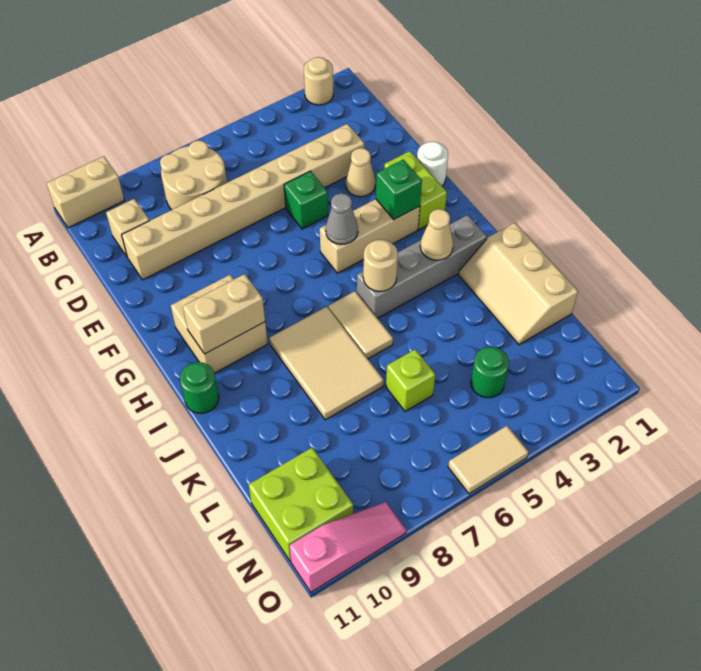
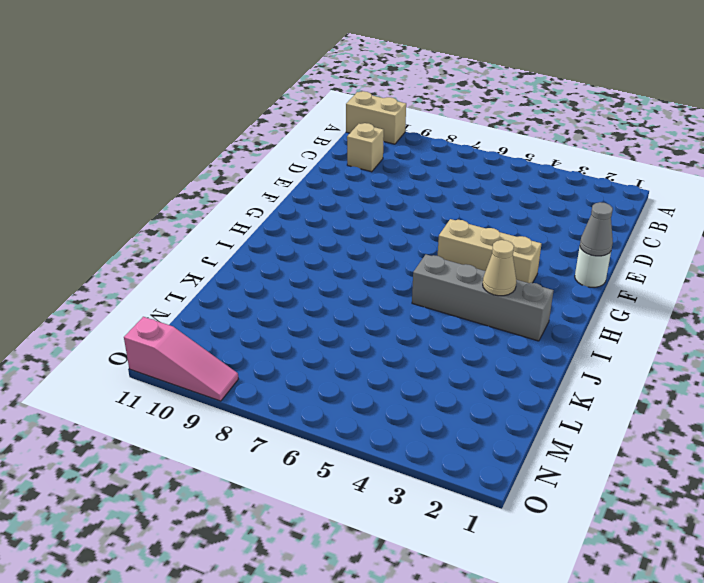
grey cone F1 level 2 -> grey cone G5 level 2
none -> tan round brick A2 level 1
none -> tan round brick B7:C8 level 1
none -> tan brick D3:D10 level 1

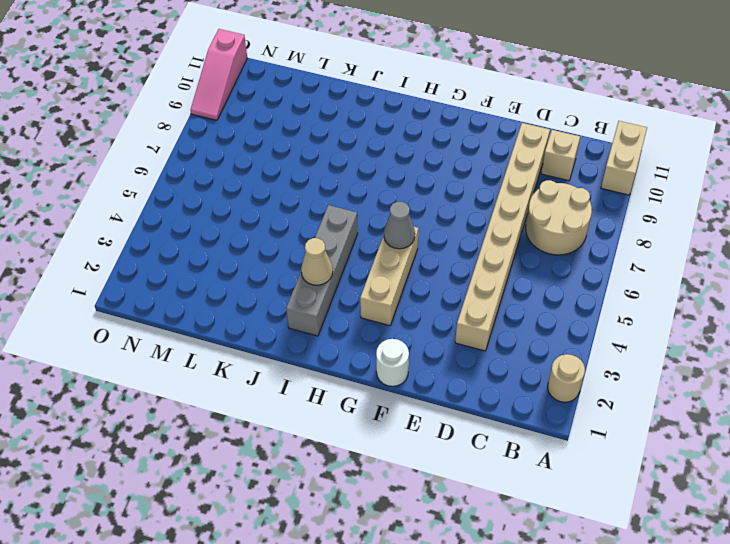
none -> tan cone E3 level 1
none -> green brick E5 level 1
none -> lime brick F2:G2 level 1

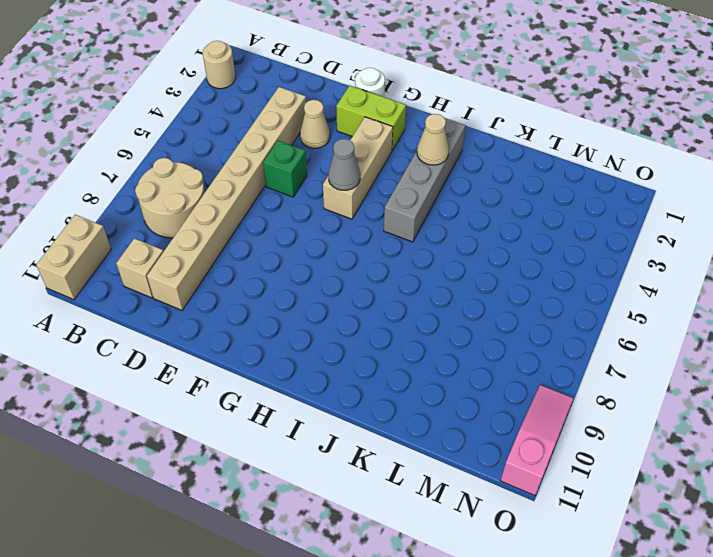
none -> tan brick G9:H10 level 1
none -> tan tile I6:J6 level 1
none -> tan tile I7:K8 level 1

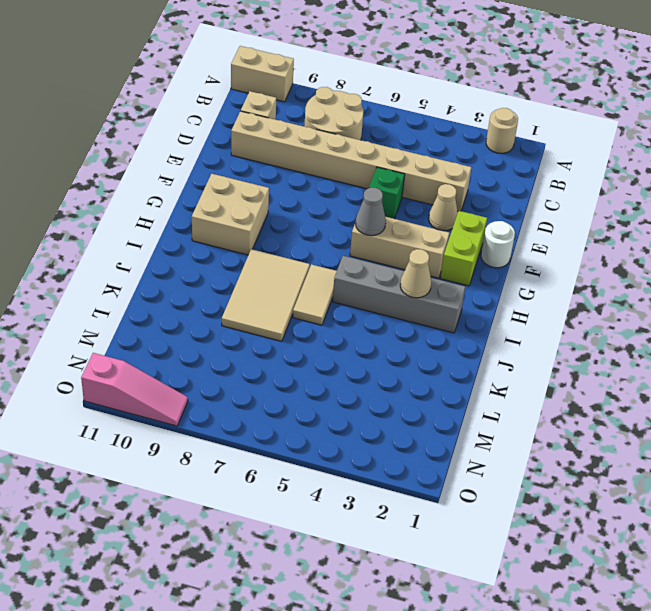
none -> green round brick I11 level 1
none -> tan slope J1:L2 level 1 top 1
none -> lime brick L6 level 1

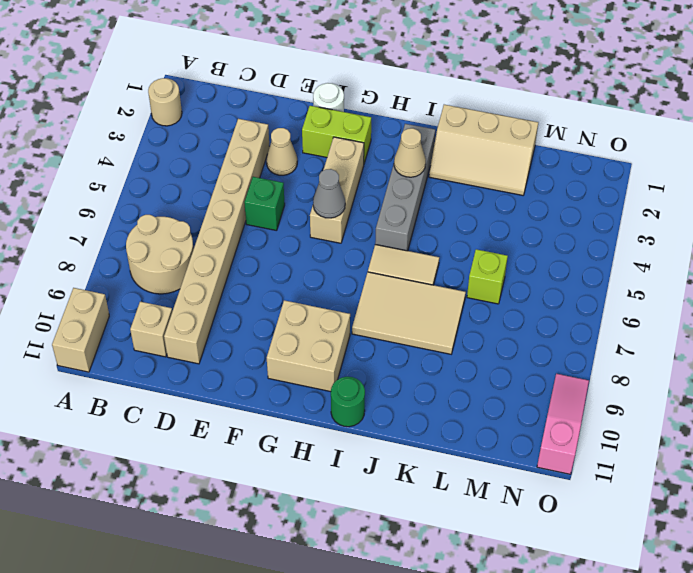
none -> green round brick M4 level 1
none -> lime brick M10:N11 level 1
none -> tan tile O5:O6 level 1

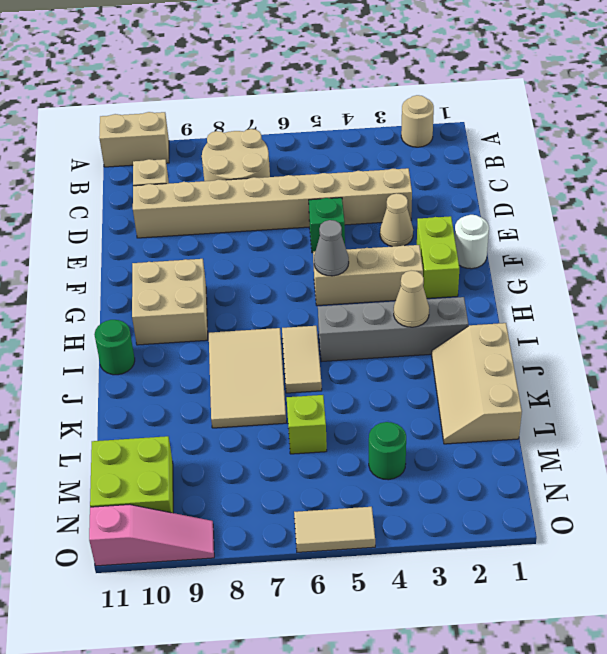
none -> green brick G3 level 2
none -> tan brick H9:H10 level 2
none -> tan round brick I5 level 2

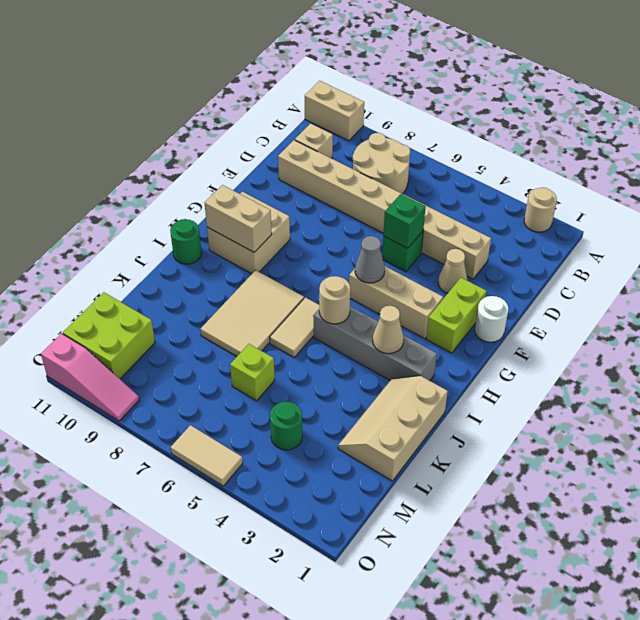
green brick E5 level 2 -> green brick G3 level 2

